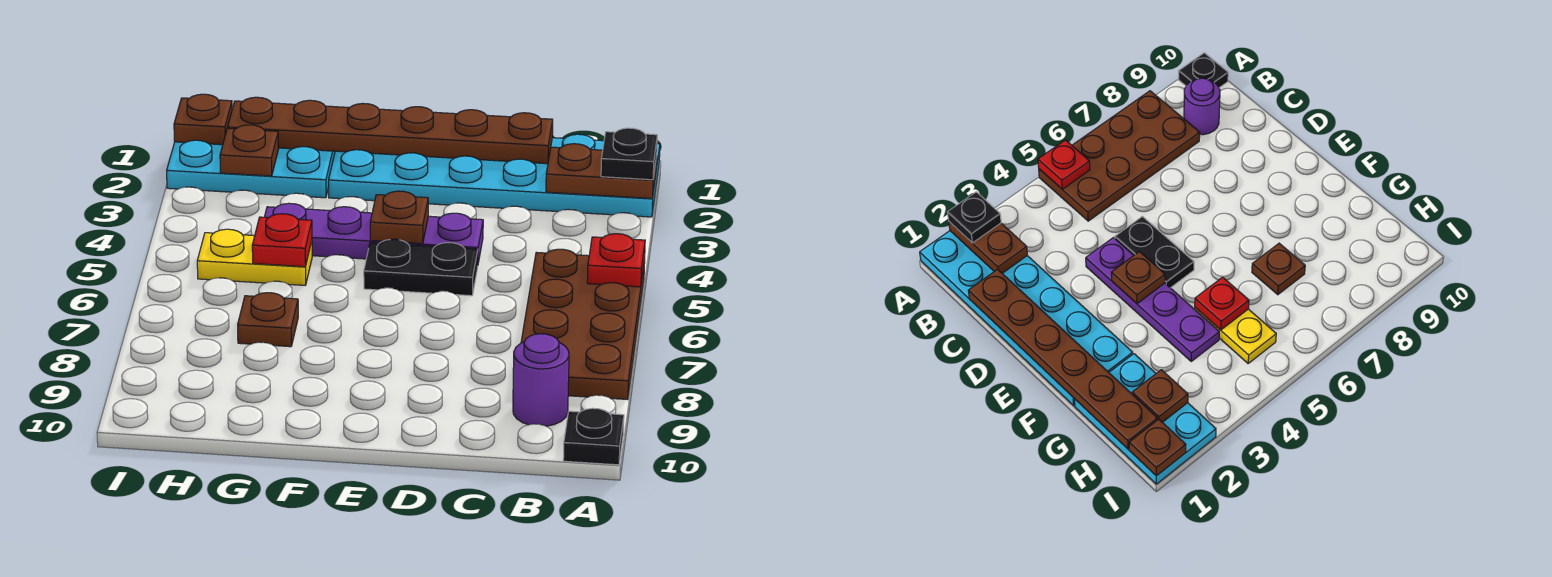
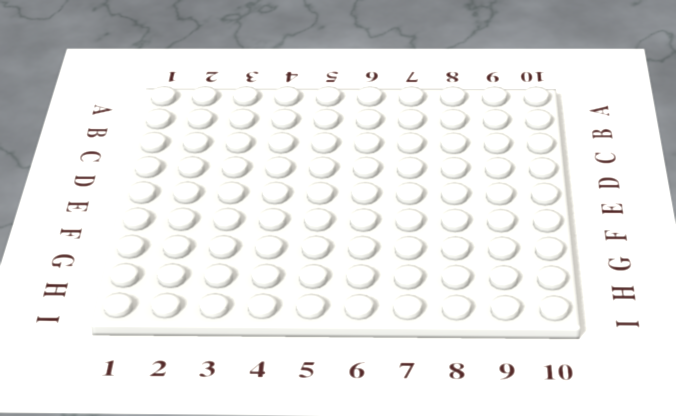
none -> cyan plate A1:F2 level 1
none -> brown plate A5:B8 level 1
none -> black plate A10 level 1

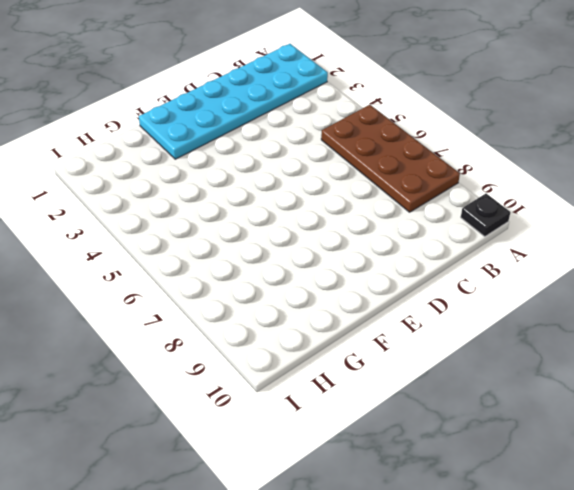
none -> purple round brick B9 level 1
none -> purple plate D4:G4 level 1
none -> black plate D5:E5 level 1

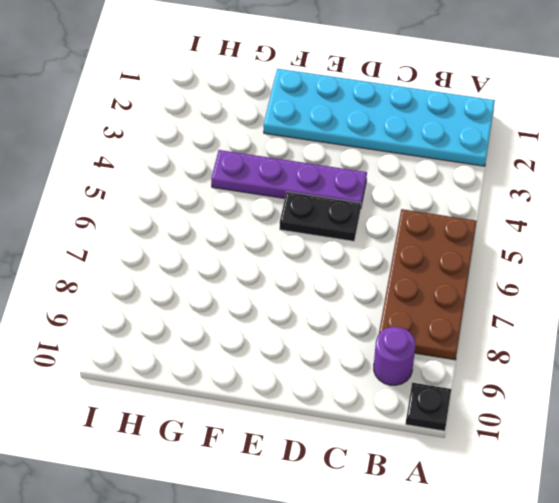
none -> cyan plate G1:I2 level 1
none -> yellow plate G5:H5 level 1
none -> brown plate G7 level 1

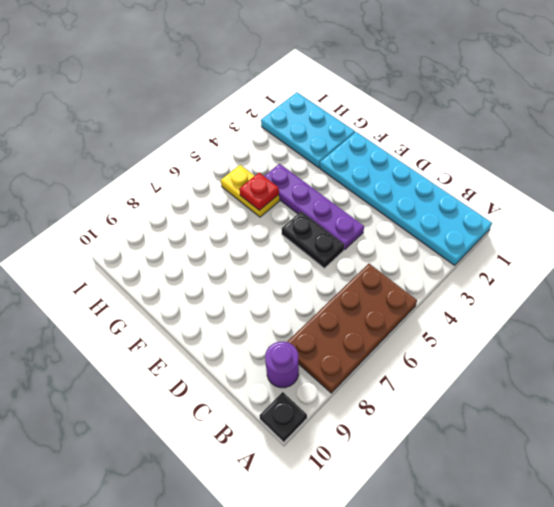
none -> brown plate G7 level 1
none -> brown plate A2:B2 level 2
none -> red plate A5 level 2

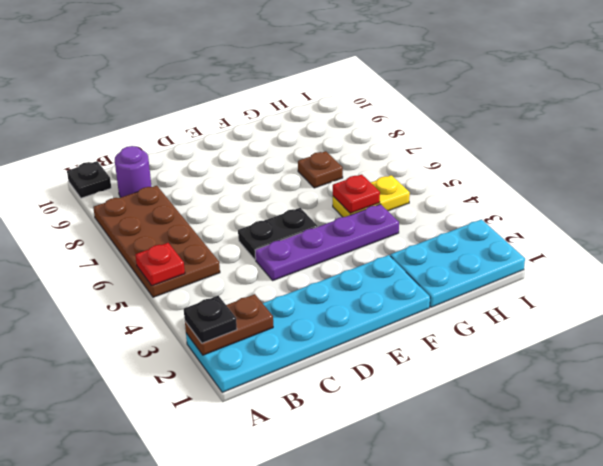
none -> brown plate C1:H1 level 2
none -> brown plate E4 level 2
none -> brown plate H2 level 2

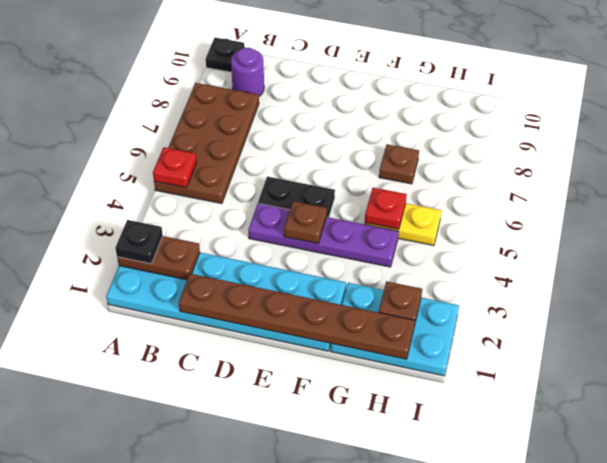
none -> brown plate I1 level 2

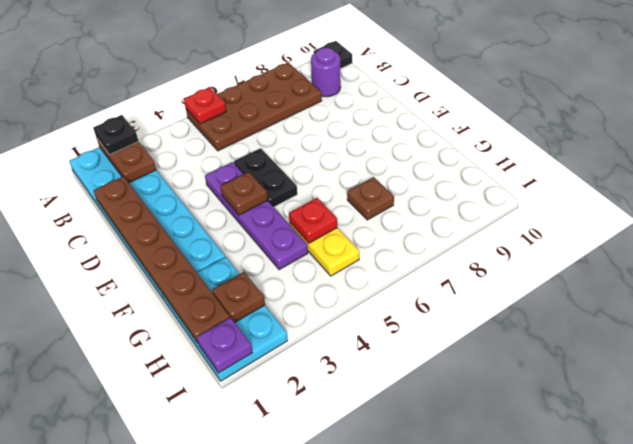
purple plate I1 level 2 -> brown plate I1 level 2

